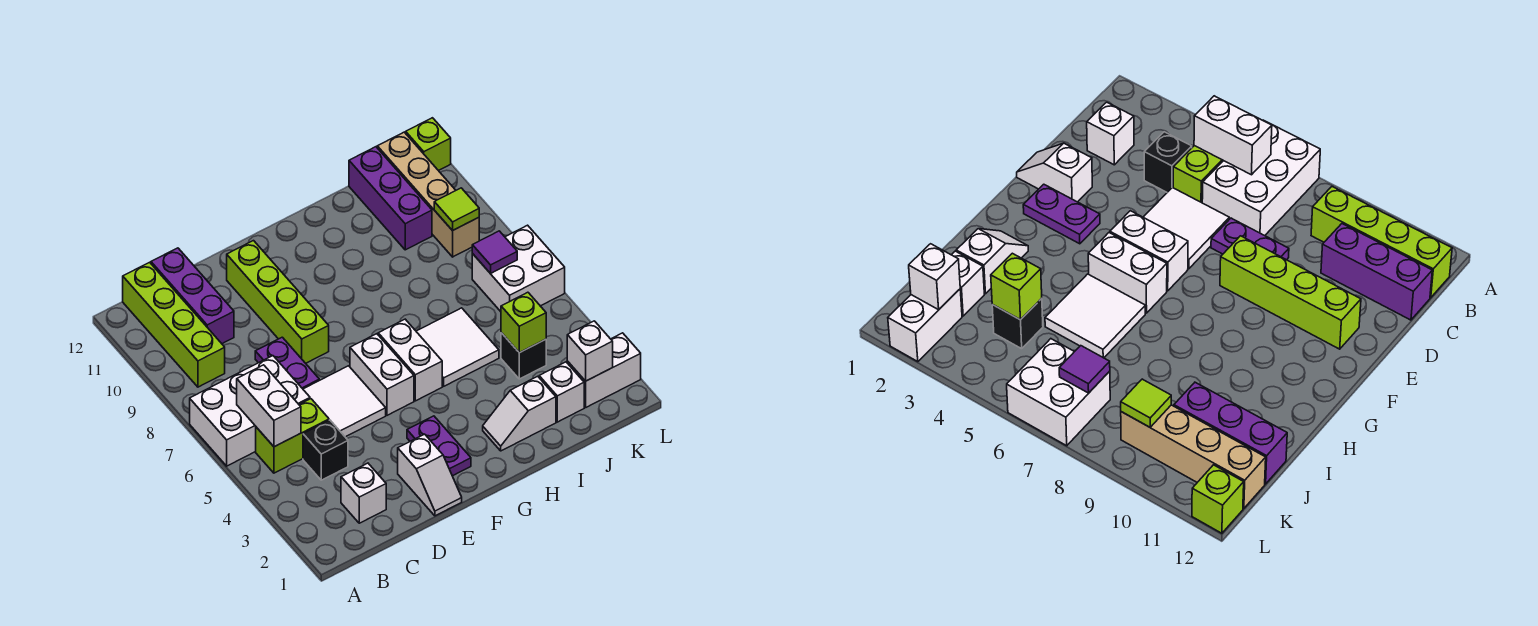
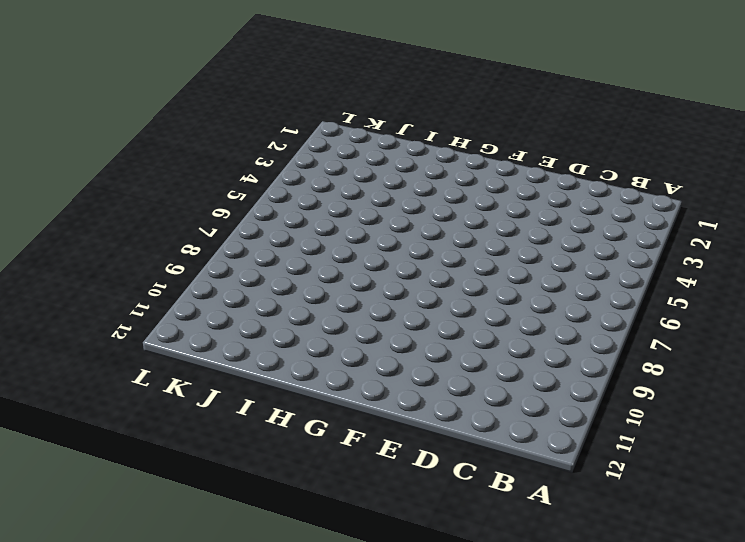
none -> white brick A6:C7 level 1
none -> lime brick B5:C5 level 1
none -> lime brick B9:B12 level 1

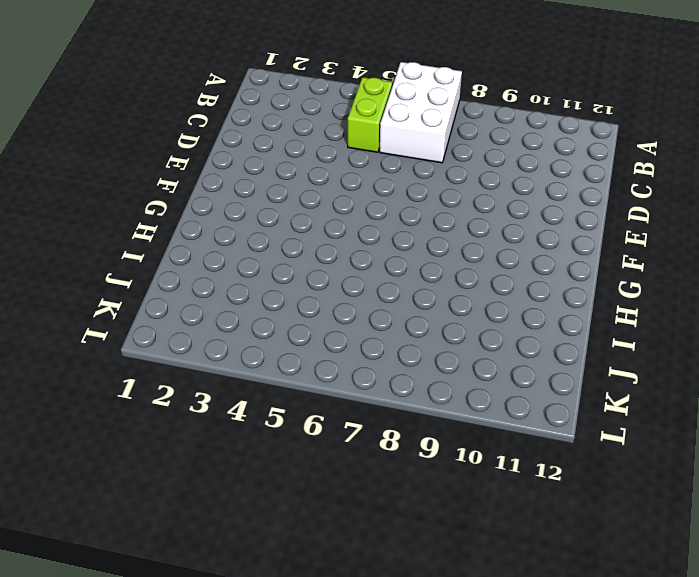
none -> lime brick B9:B12 level 1
none -> white brick C2 level 1
none -> black brick C4 level 1

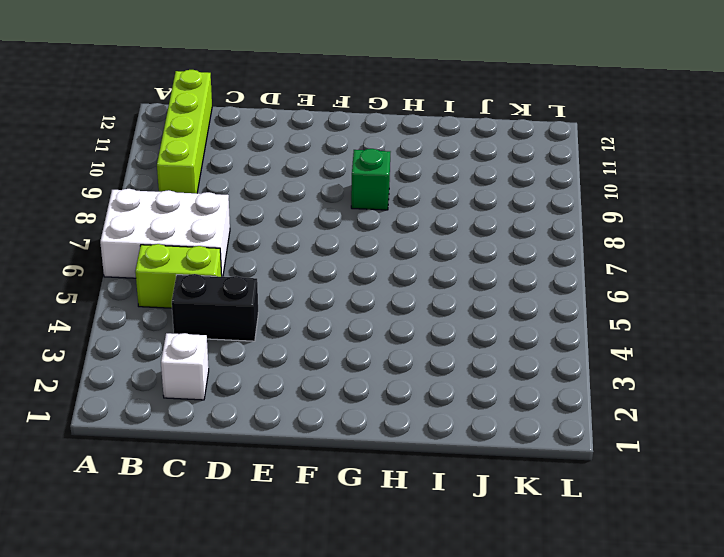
black brick C4:D4 level 1 -> black brick C4 level 1
green brick G9 level 1 -> none
none -> purple brick C10:C12 level 1
none -> white tile D5:E6 level 1
none -> purple plate D7:D8 level 1

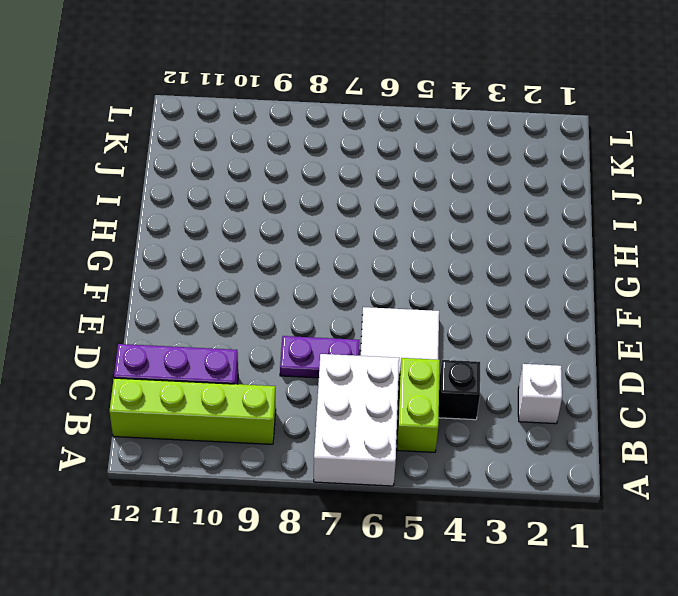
none -> white slope E1:E2 level 1 top 2
none -> lime brick E8:E11 level 1
none -> purple plate F2:F3 level 1

